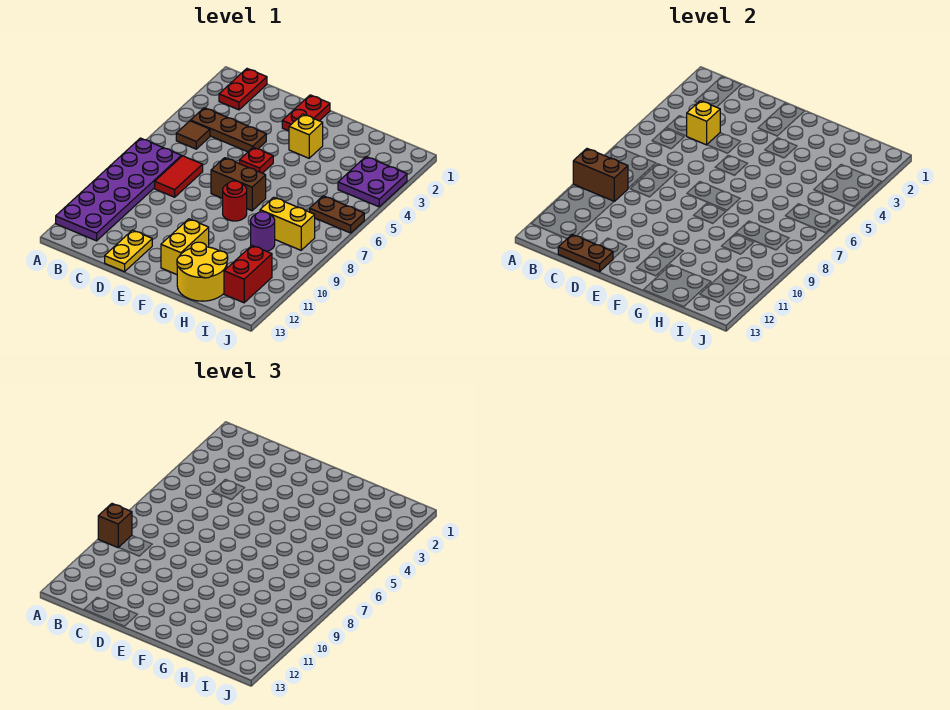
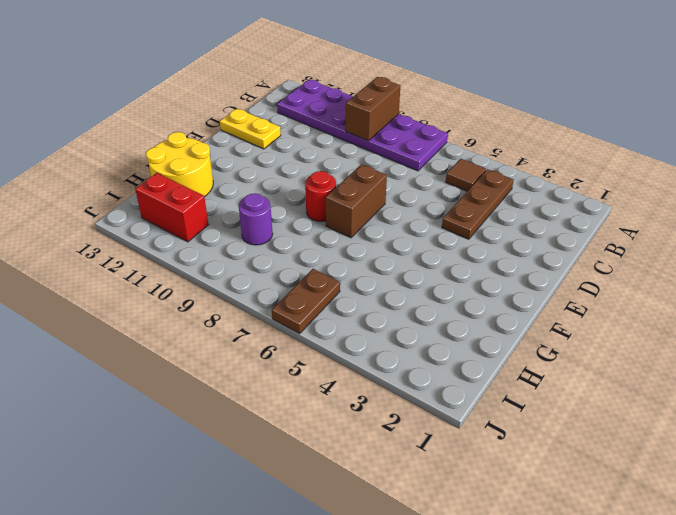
none -> red plate B1:B2 level 1
none -> red tile C7:C8 level 1
none -> red plate E1:E2 level 1

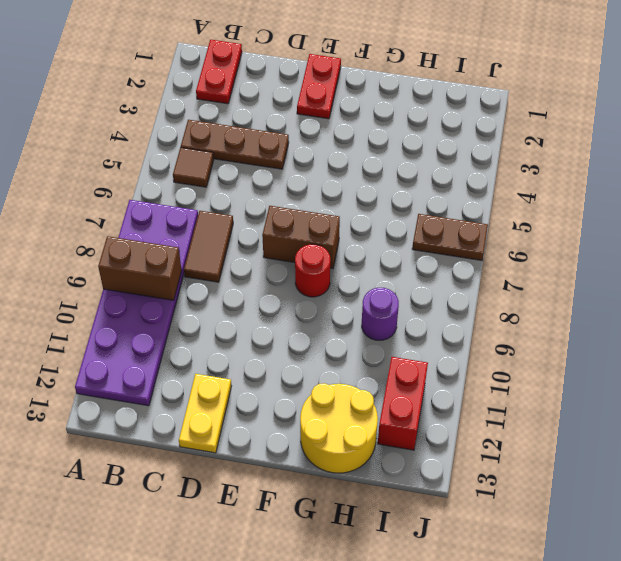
brown tile C7:C8 level 1 -> red tile C7:C8 level 1
none -> red plate E5 level 1
none -> yellow brick F3 level 1
none -> yellow brick F11:F12 level 1

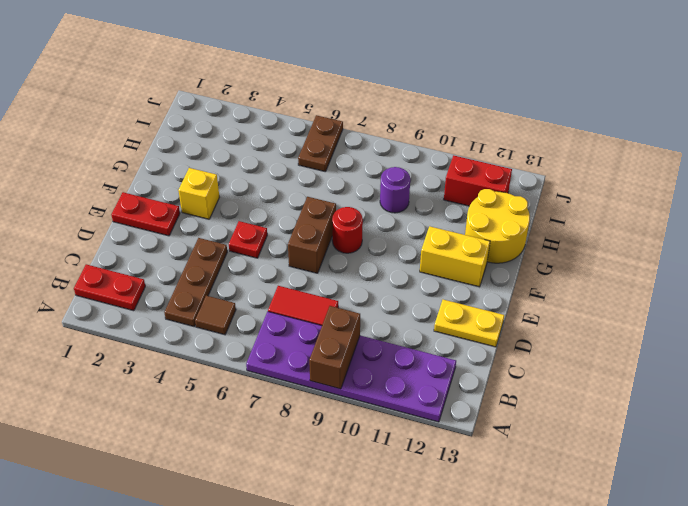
none -> yellow brick H8:I8 level 1
none -> purple plate I3:J4 level 1
none -> yellow brick C4 level 2

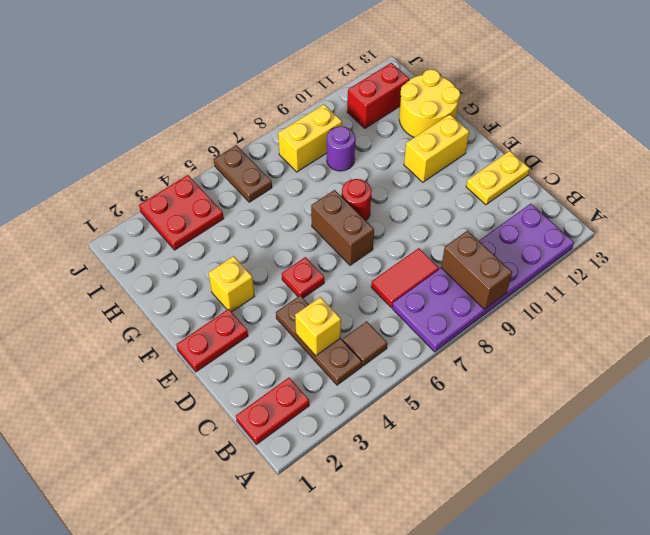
red plate I3:J4 level 1 -> purple plate I3:J4 level 1
yellow brick I8:I9 level 1 -> yellow brick H8:I8 level 1
none -> brown plate C13:D13 level 2
none -> brown brick A9 level 3

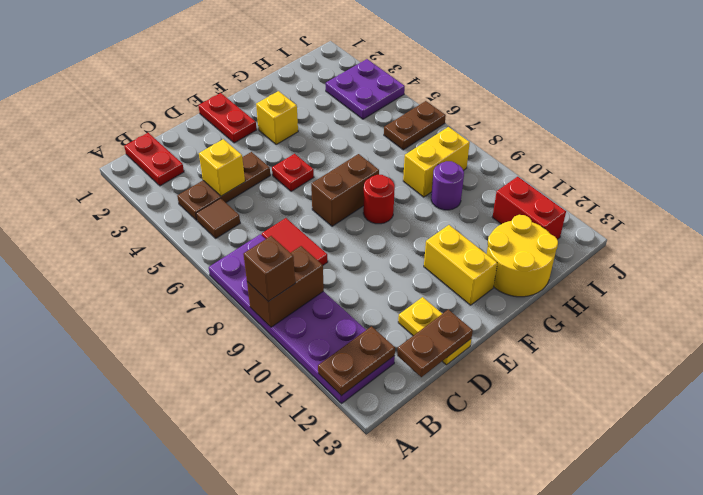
brown plate A12:B12 level 2 -> none

